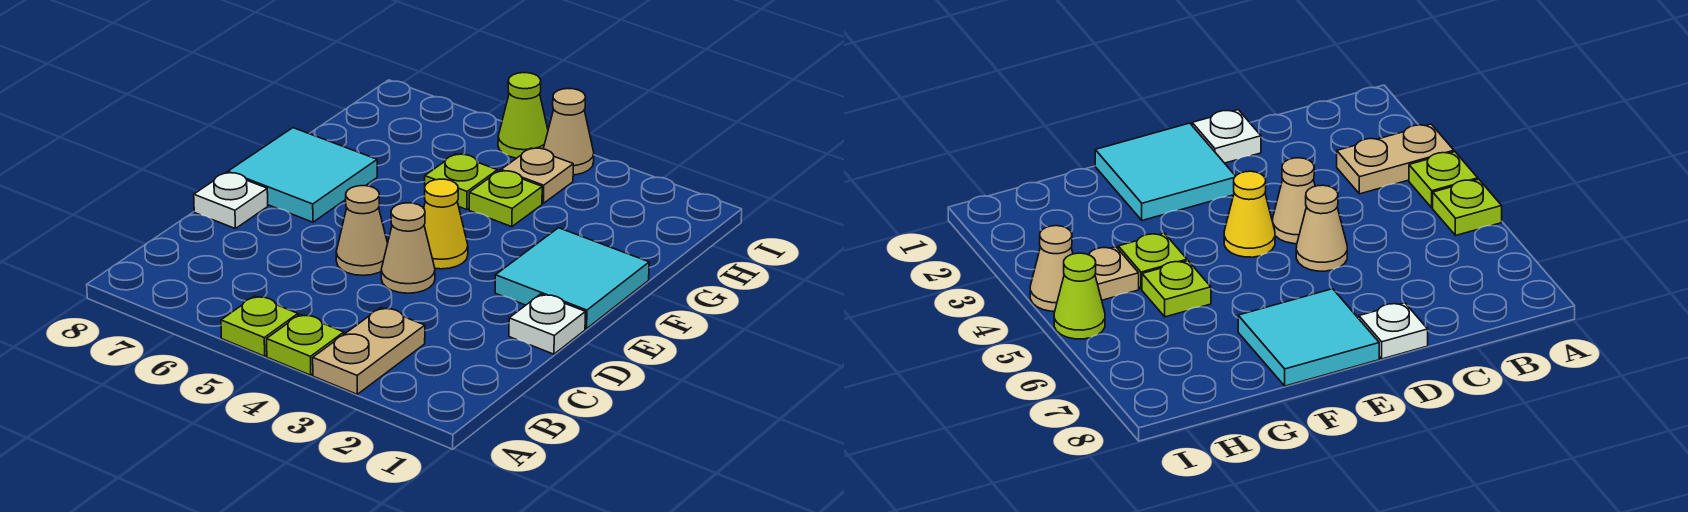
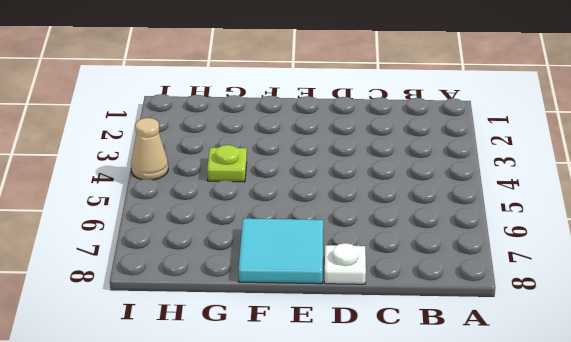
none -> tan plate A3:B3 level 1
none -> lime plate A4 level 1
none -> lime plate A5 level 1

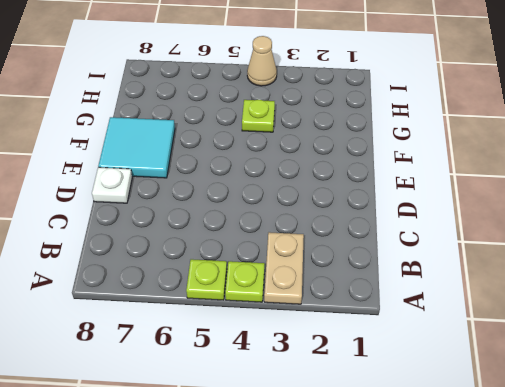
none -> white plate D1 level 1
none -> tan cone D4 level 1
none -> tan cone D5 level 1

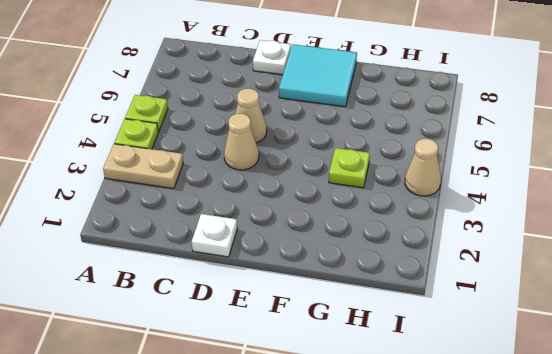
none -> cyan tile E1:F2 level 1
none -> yellow cone E4 level 1
none -> lime plate G5 level 1

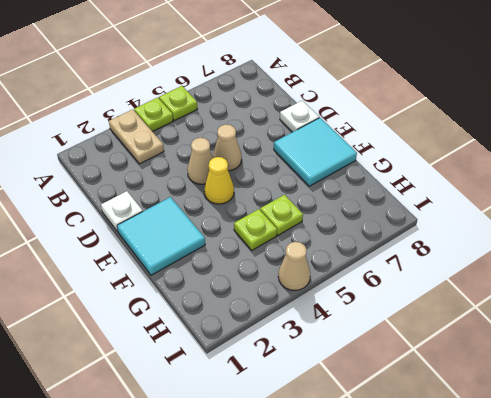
none -> tan plate H4 level 1
none -> lime cone I5 level 1

